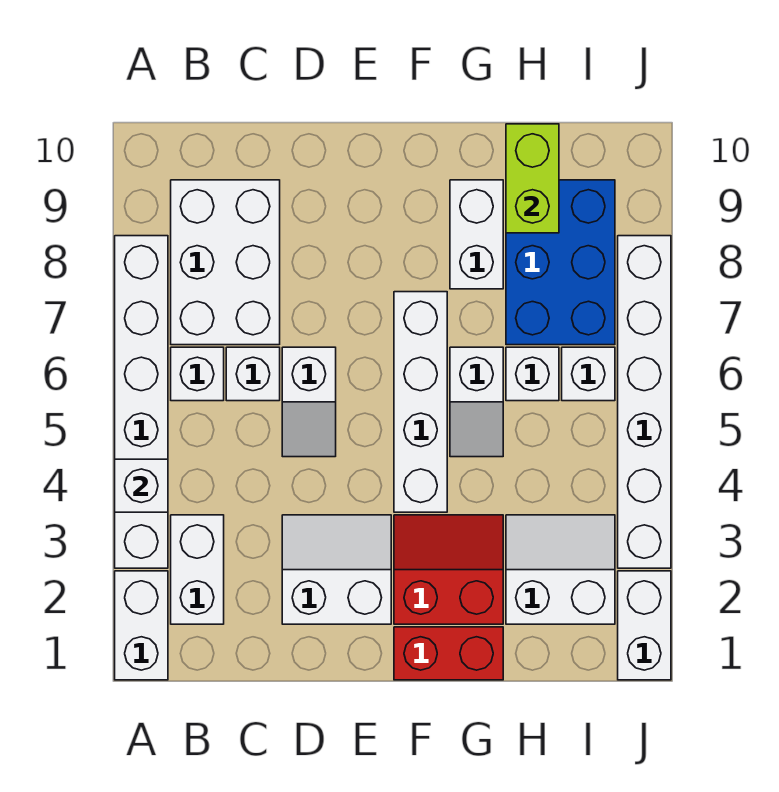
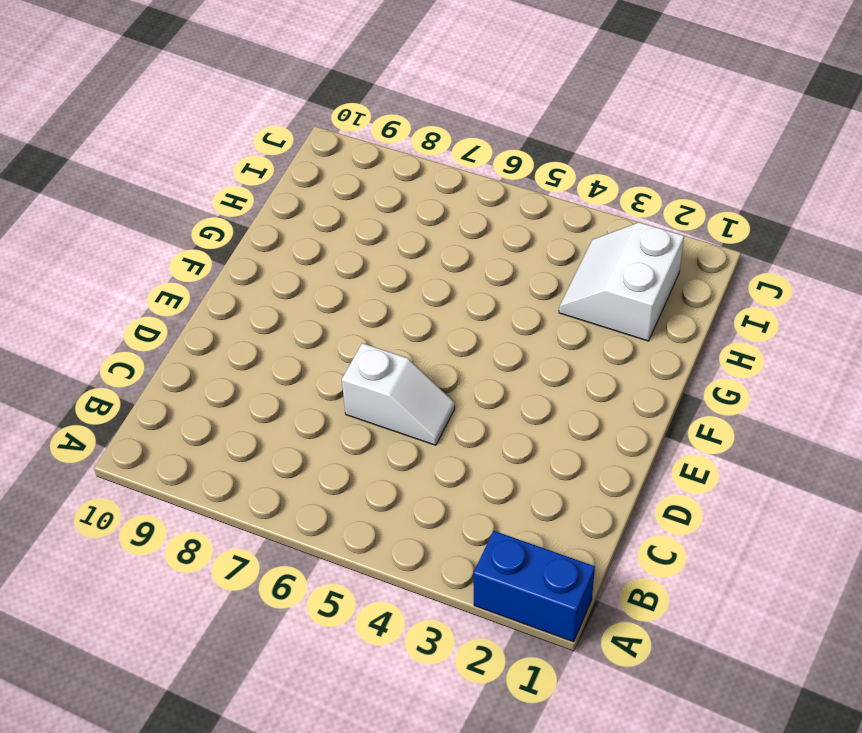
blue brick A1:A2 level 1 -> white brick A1:A2 level 1
none -> white brick A3:A8 level 1
none -> white brick B2:B3 level 1
none -> white brick B6 level 1

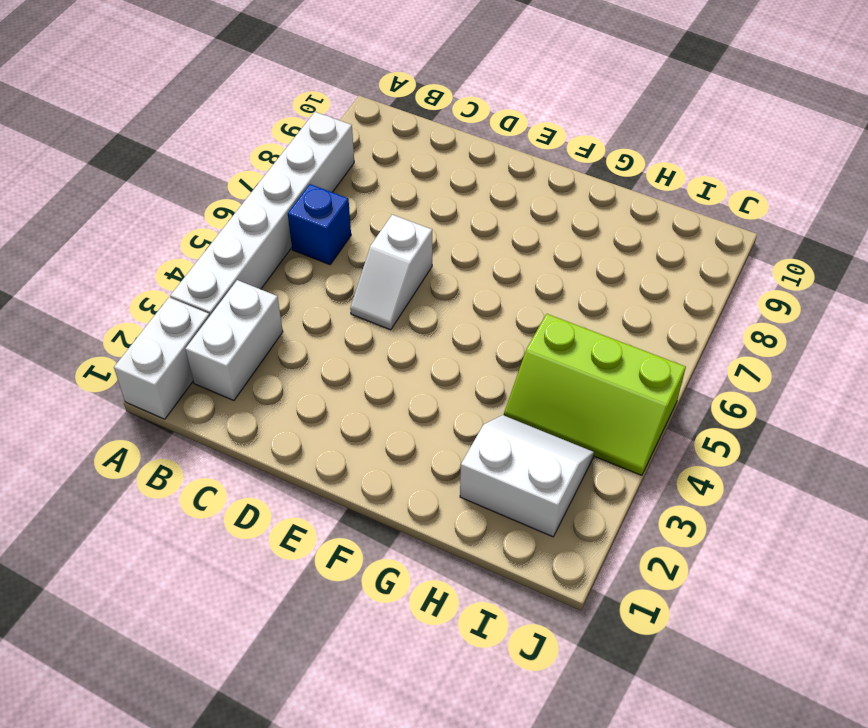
blue brick B6 level 1 -> white brick B6 level 1
lime slope H4:J5 level 1 top 5 -> white brick J3:J8 level 1
none -> white brick B7:C9 level 1
none -> white brick C6 level 1
none -> white slope D2:E3 level 1 top 2

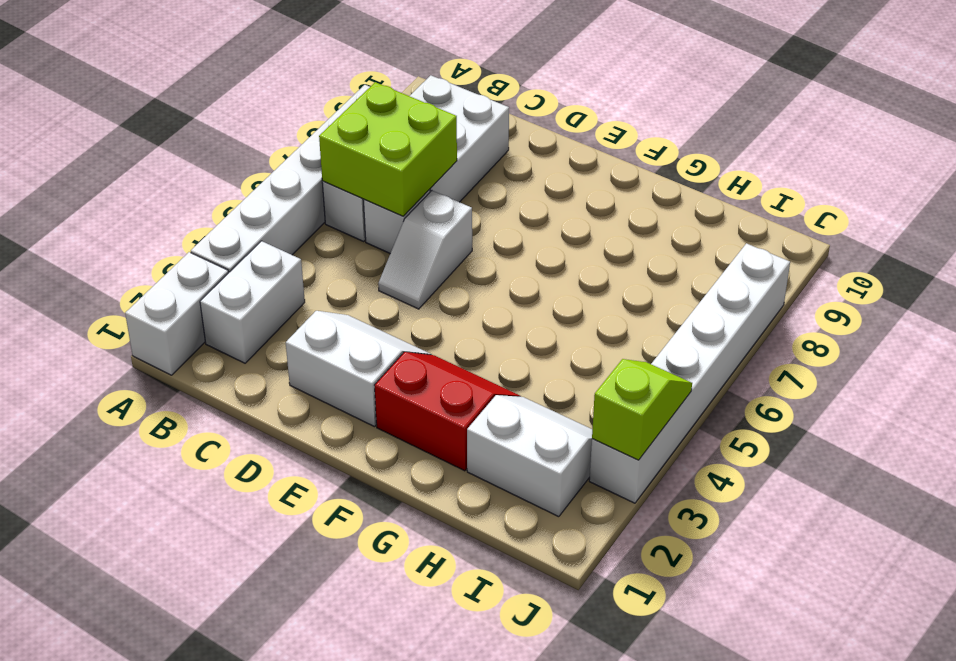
lime brick B6:C7 level 2 -> none
lime slope J3:J4 level 2 top 3 -> none
none -> red brick F1:G1 level 1
none -> white brick F4:F7 level 1
none -> white slope G5:G6 level 1 top 6

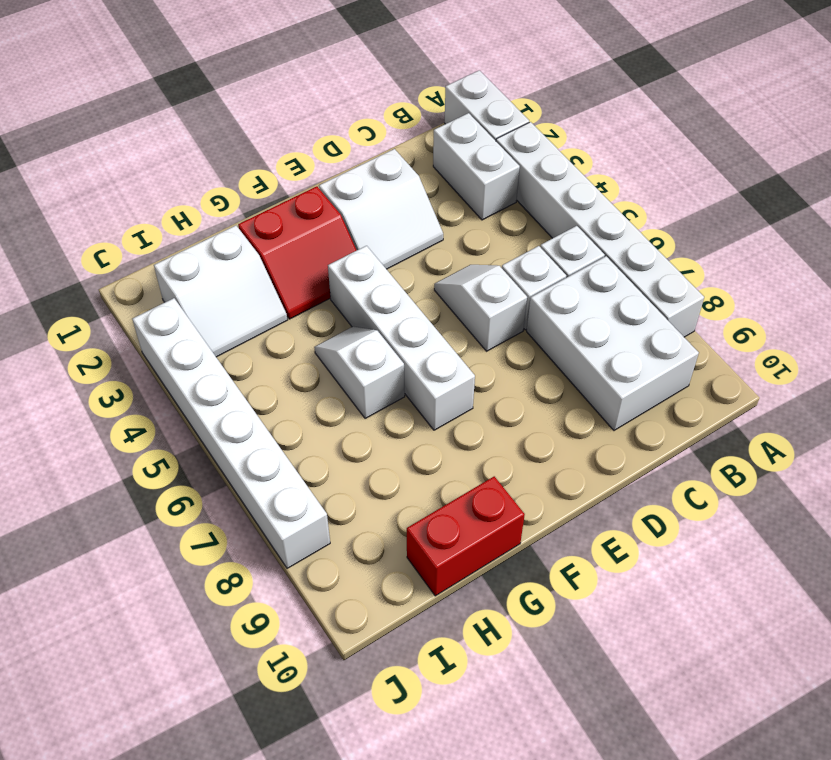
red brick G10:H10 level 1 -> red brick F1:G1 level 1
none -> white brick G8:G9 level 1
none -> white brick H6 level 1
none -> blue brick H7:I9 level 1

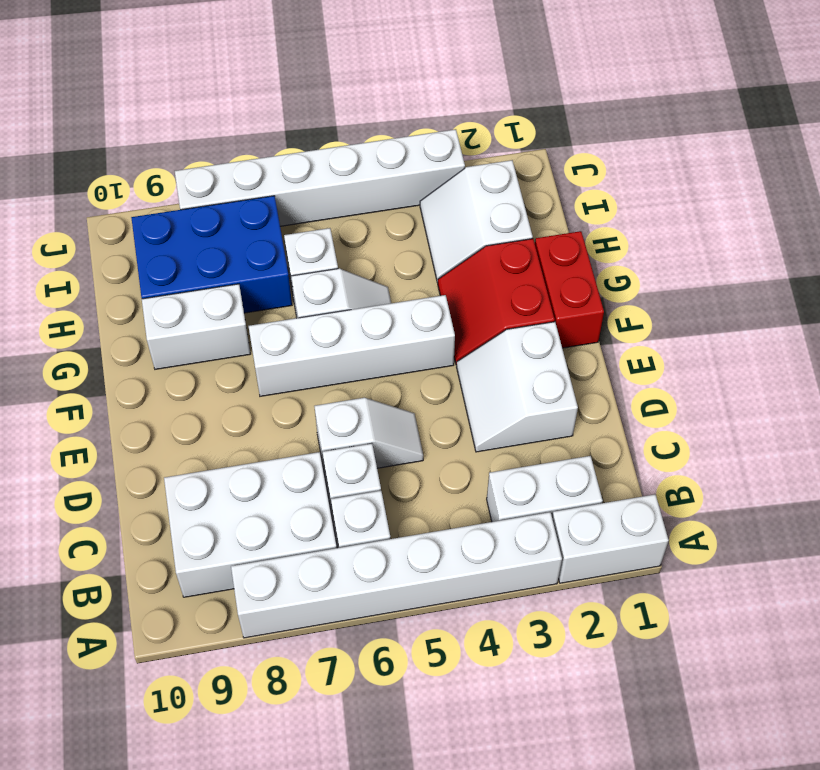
none -> white brick I6 level 1
none -> white brick J1:J2 level 1
none -> white brick A4 level 2

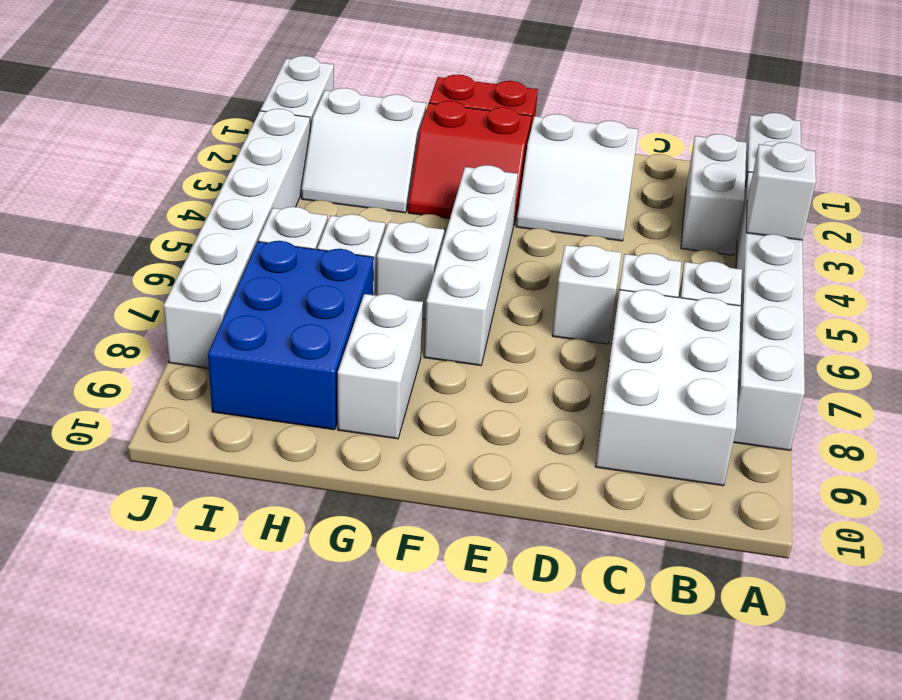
none -> lime brick H9:H10 level 2

